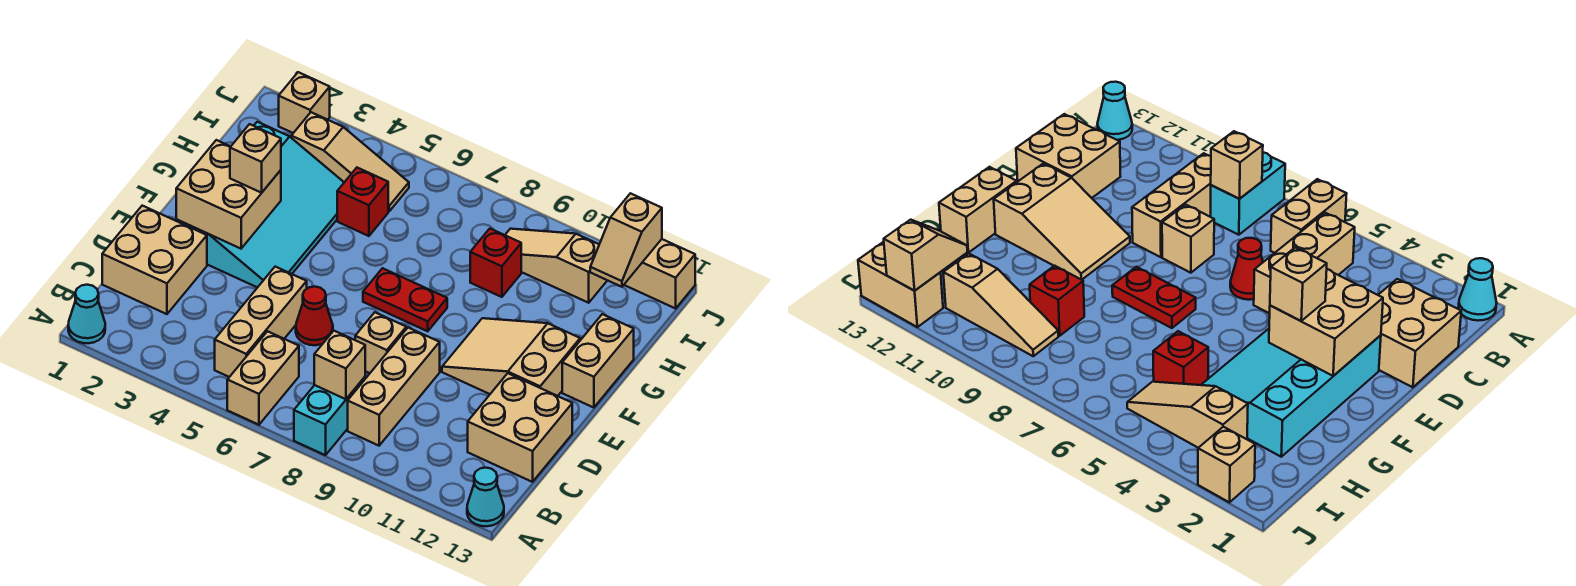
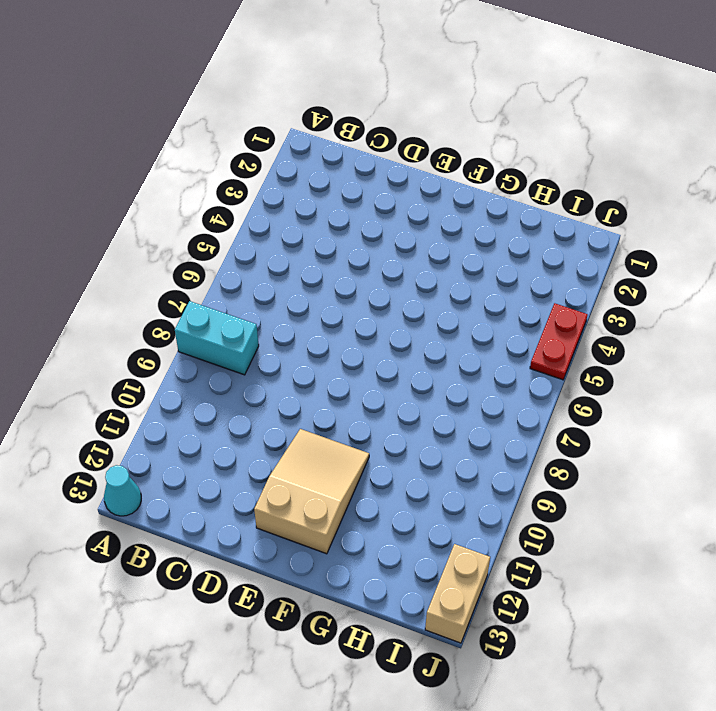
red plate J4:J5 level 1 -> red plate F7:F8 level 1
none -> cyan cone A1 level 1
none -> tan brick A6:B6 level 1
none -> tan brick B5:D5 level 1

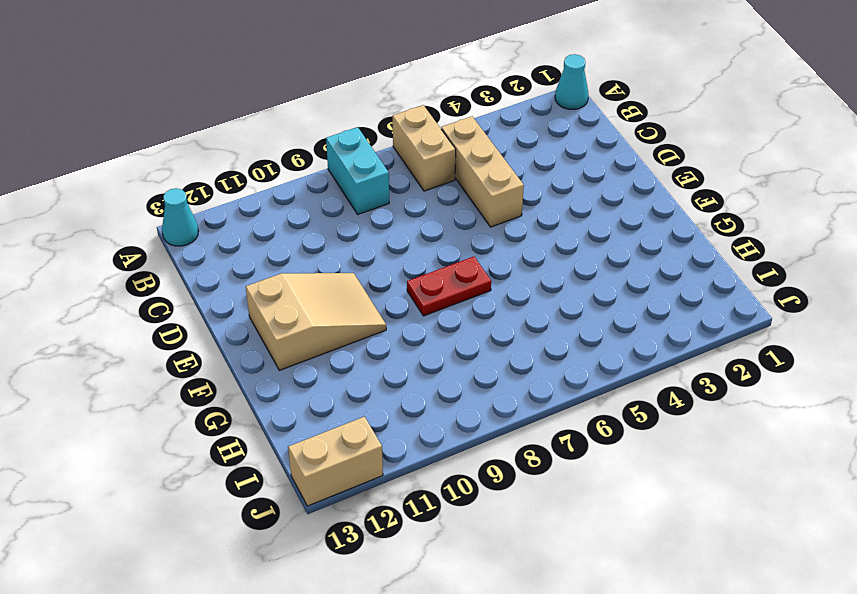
none -> tan brick B9:D9 level 1
none -> tan brick C1:D2 level 1
none -> tan brick C12:D13 level 1

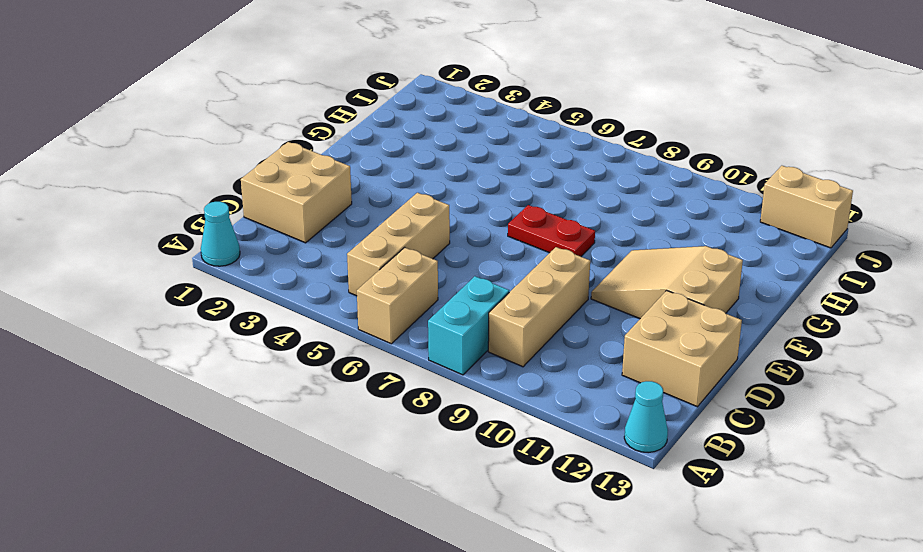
none -> red cone D6 level 1
none -> tan brick D8 level 1
none -> cyan slope E2:H4 level 1 top 2

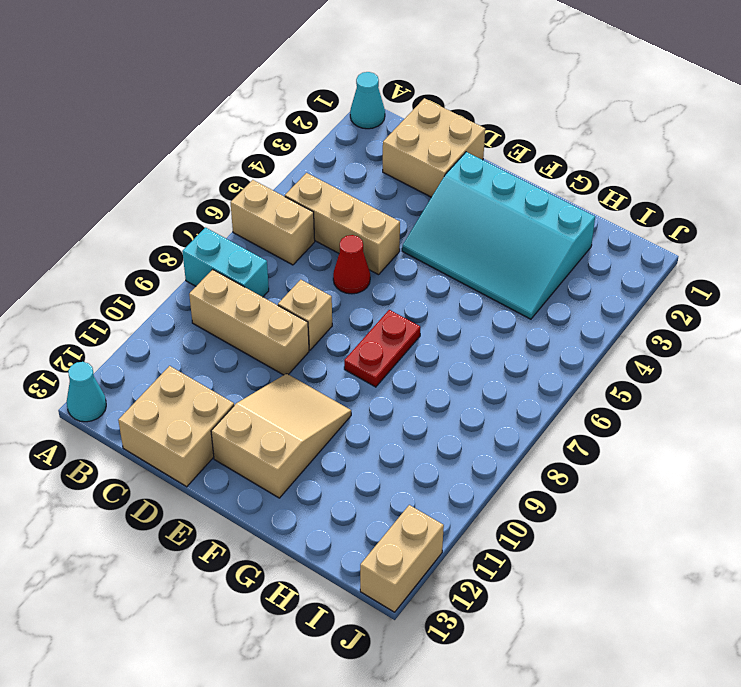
none -> tan brick F13:G13 level 1
none -> red brick H5 level 1
none -> red brick H9 level 1

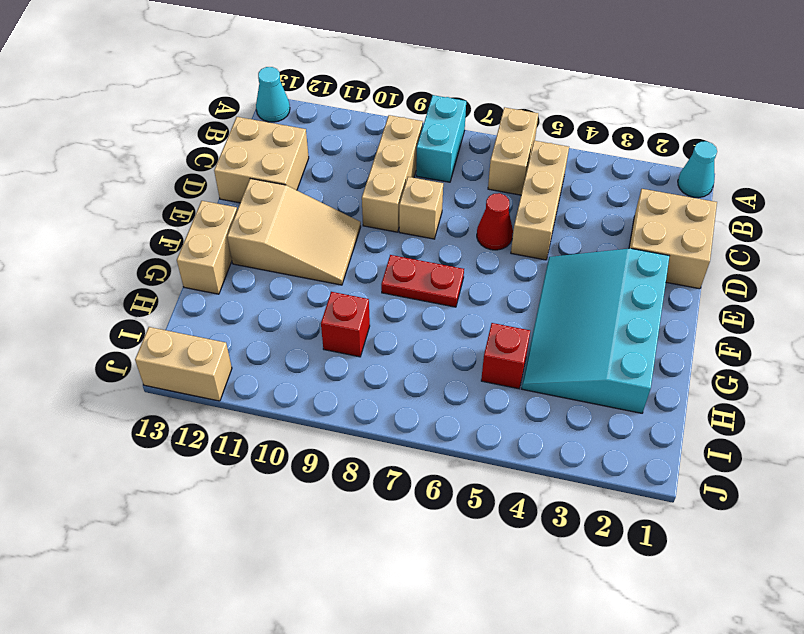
none -> tan slope I3:I5 level 1 top 3
none -> tan slope I9:I11 level 1 top 11
none -> tan brick J2 level 1

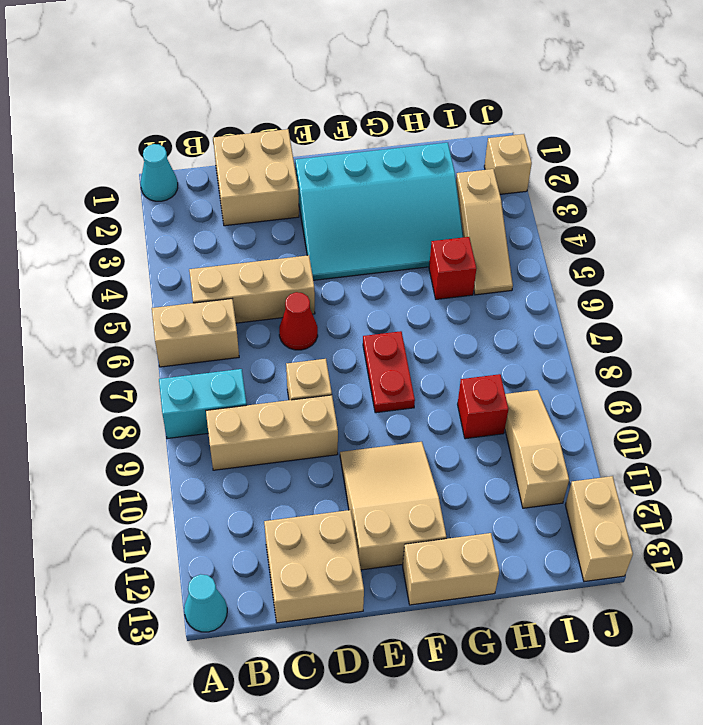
none -> tan brick B8 level 2
none -> tan brick E2:F3 level 2
none -> tan slope I12:J12 level 2 top J

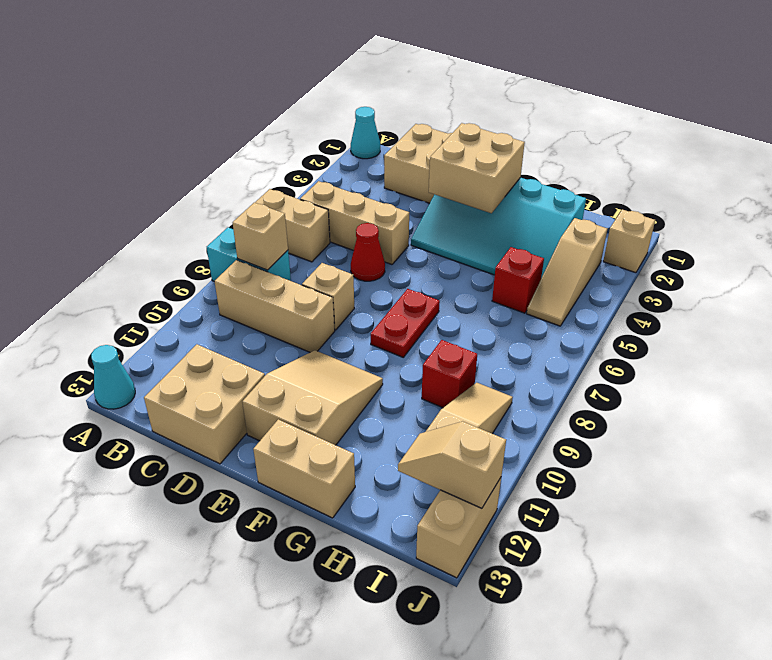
none -> tan brick F3 level 3

